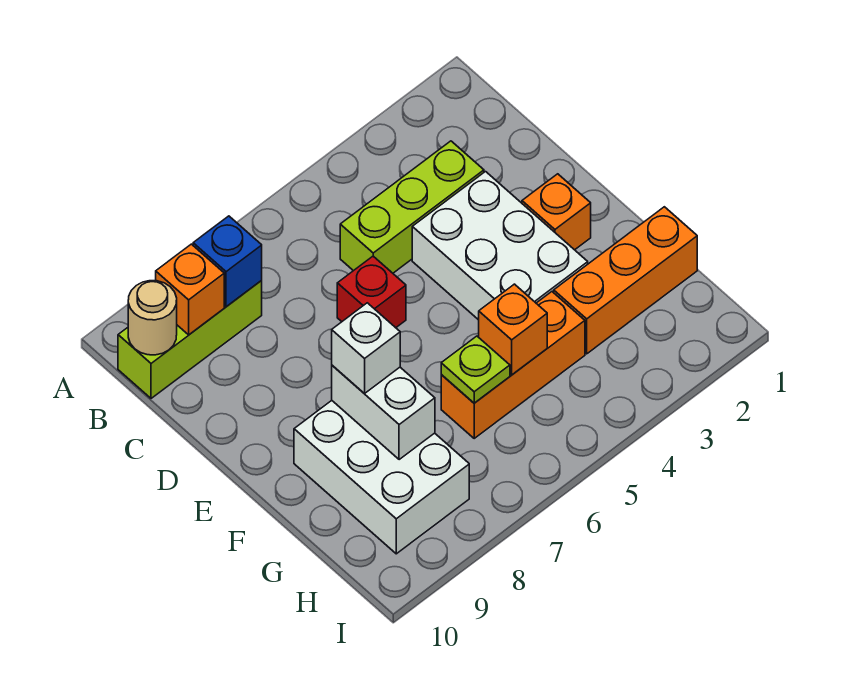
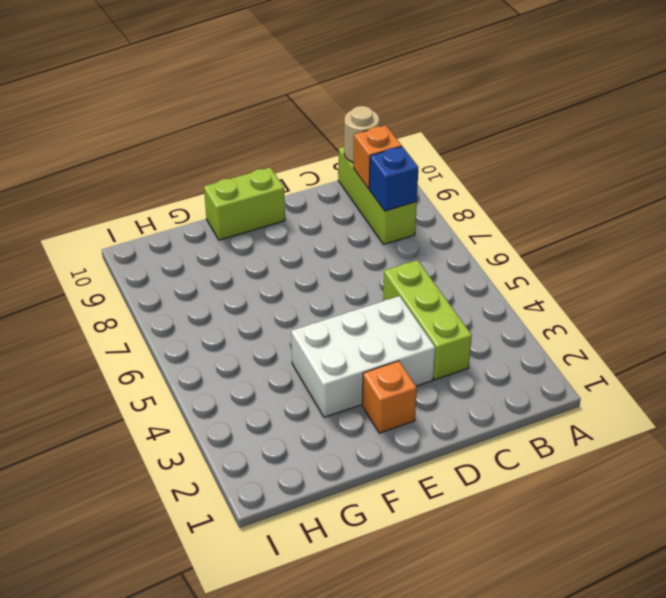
lime brick E10:F10 level 1 -> none
none -> red brick D6 level 1
none -> white brick F8:H9 level 1
none -> orange brick G1:G3 level 1

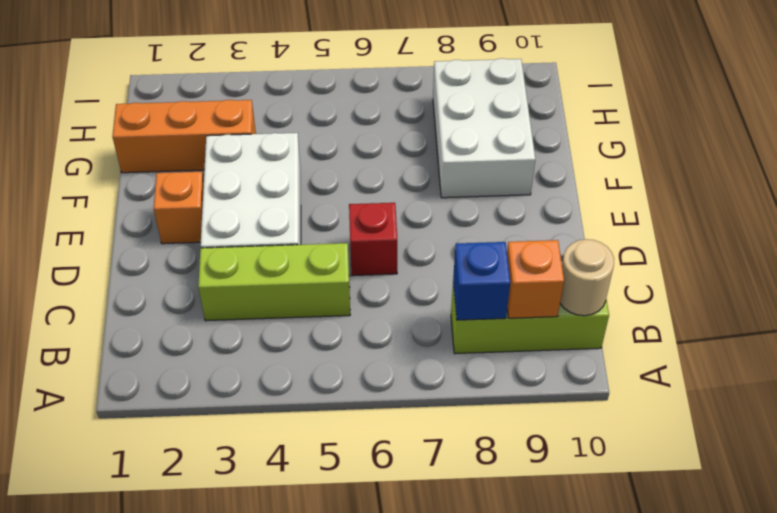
none -> orange brick G4:G6 level 1
none -> white brick F8:G8 level 2
none -> orange brick G5 level 2

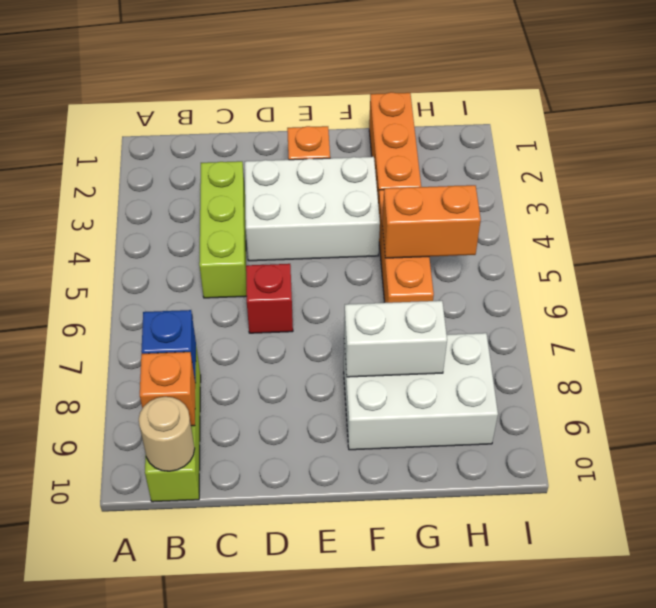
orange brick G5:H5 level 2 -> orange brick G5 level 2
none -> lime plate G6 level 2
none -> white brick F8 level 3

